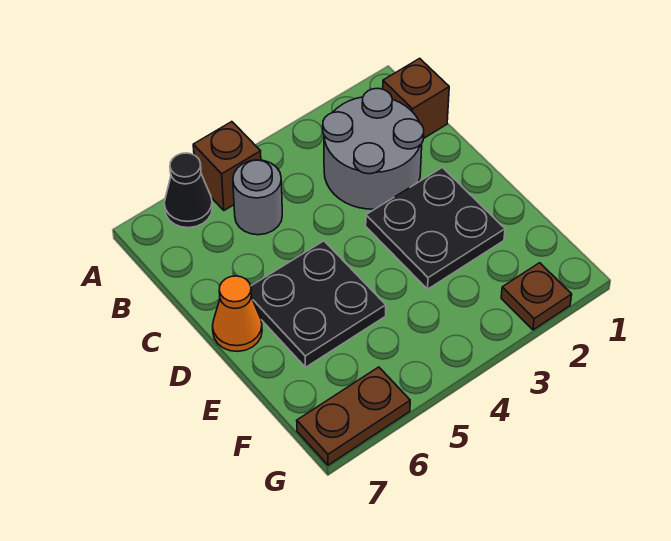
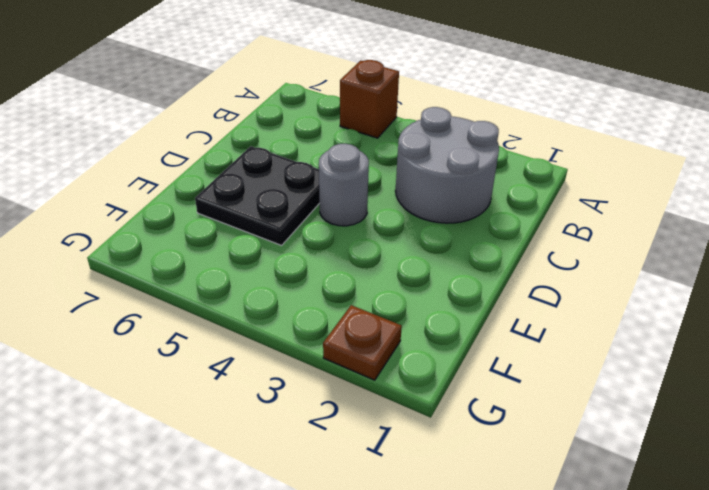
grey round brick D4 level 1 -> grey round brick B5 level 1
none -> black cone A6 level 1
none -> brown brick B1 level 1

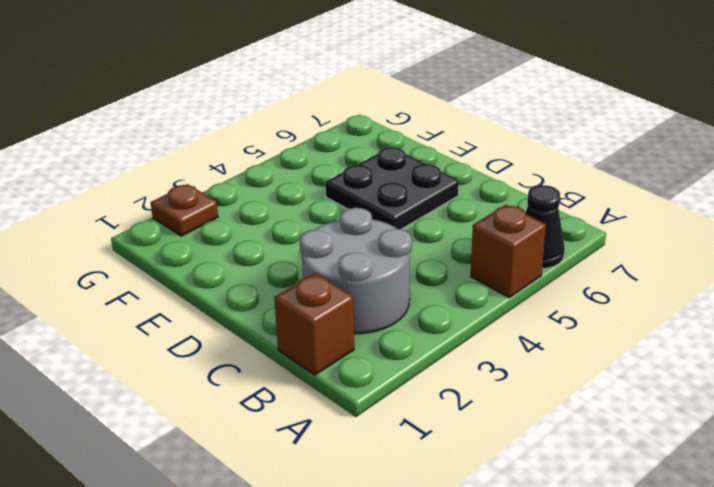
none -> grey round brick B5 level 1
none -> black plate D2:E3 level 1

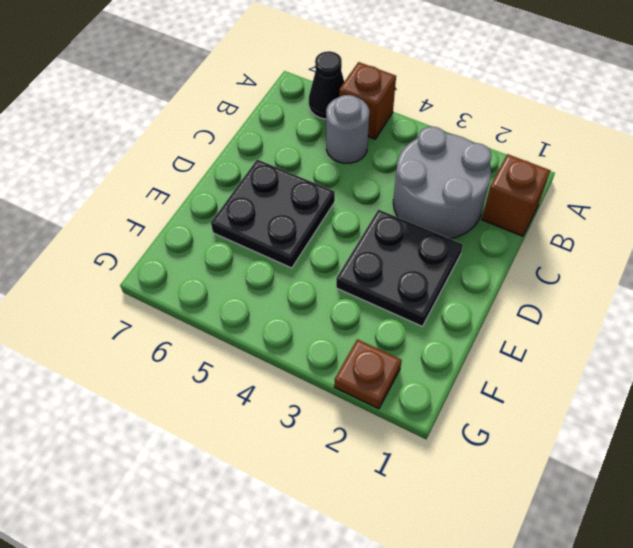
none -> orange cone D7 level 1
none -> brown plate G6:G7 level 1

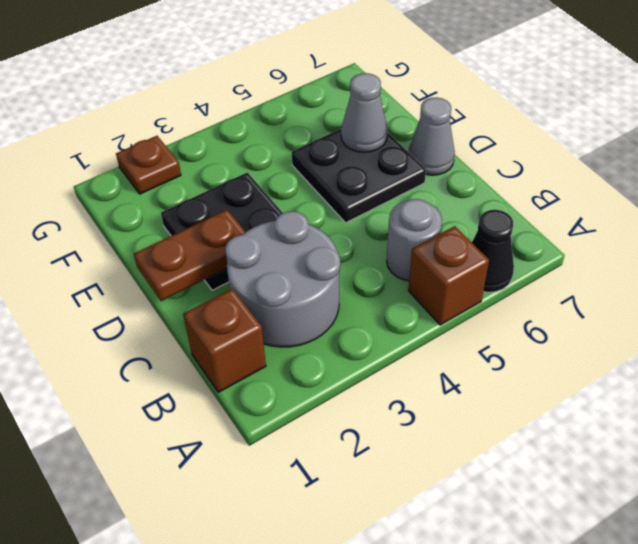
brown plate D1:D2 level 2 -> brown plate G6:G7 level 1
grey cone D7 level 1 -> orange cone D7 level 1
grey cone E6 level 2 -> none

